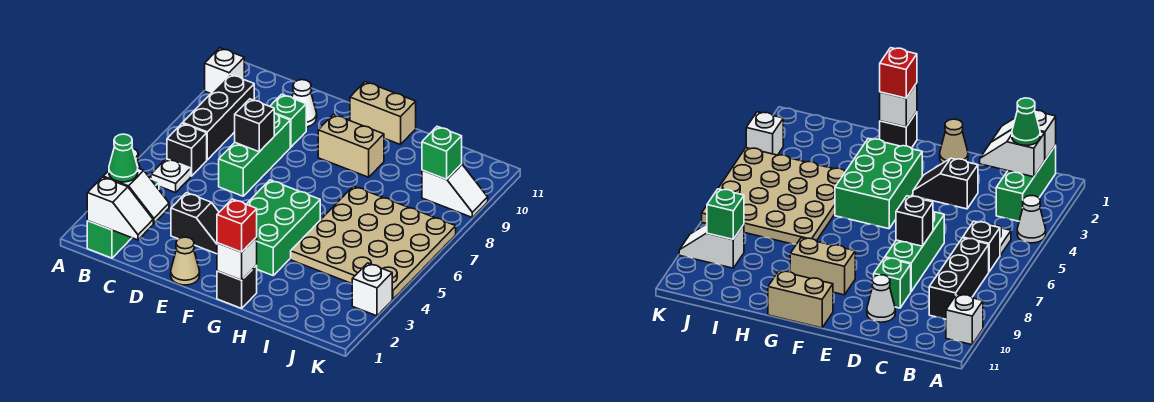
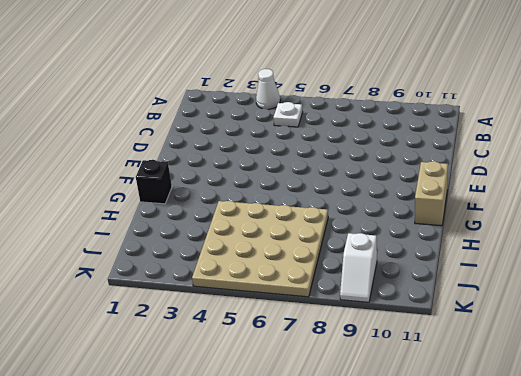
none -> white brick A10 level 1
none -> green brick B1:B3 level 1
none -> black brick B6 level 1

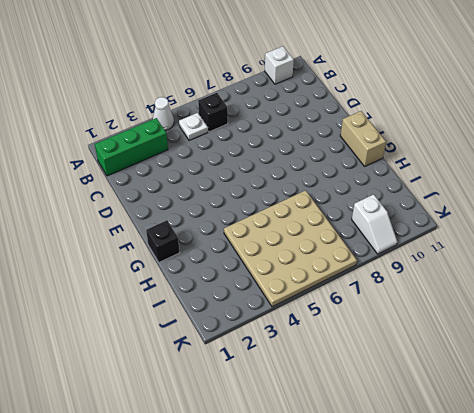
none -> black brick B7:B9 level 1
none -> black slope D3:E3 level 1 top D
none -> green brick D6:D8 level 1

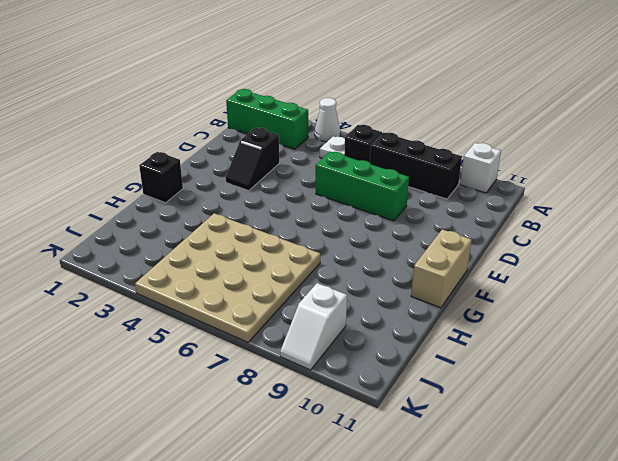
none -> green brick D9 level 1
none -> white cone D10 level 1
none -> tan cone E1 level 1

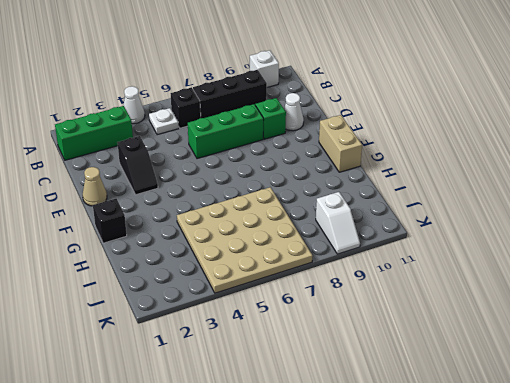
none -> green brick F3:G5 level 1
none -> tan brick F9:G9 level 1
none -> white brick K3 level 1

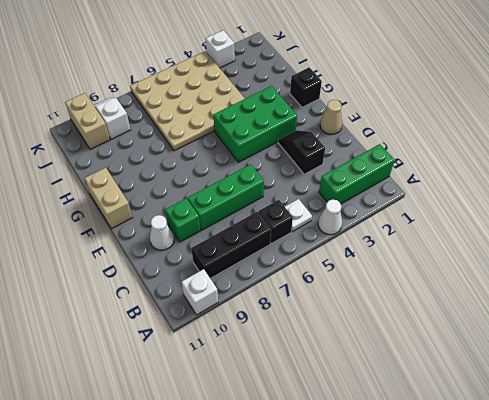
tan brick J10:K10 level 1 -> tan brick F9:G9 level 1
none -> white slope B1:C1 level 2 top B
none -> white slope B2:C2 level 2 top B
none -> black brick D7 level 2

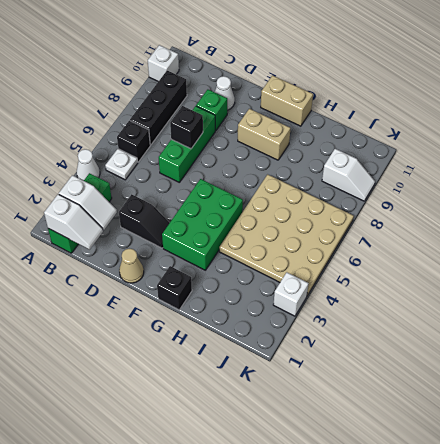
none -> white brick G1 level 2
none -> green brick J9 level 2
none -> green cone B2 level 3

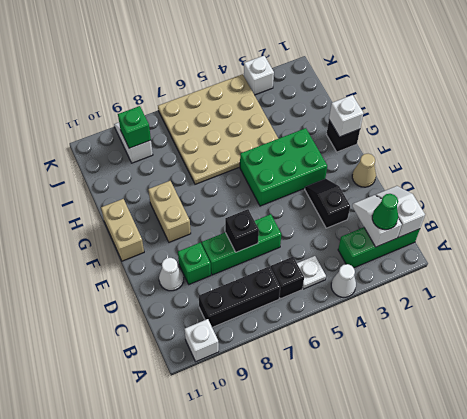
none -> red brick G1 level 3

